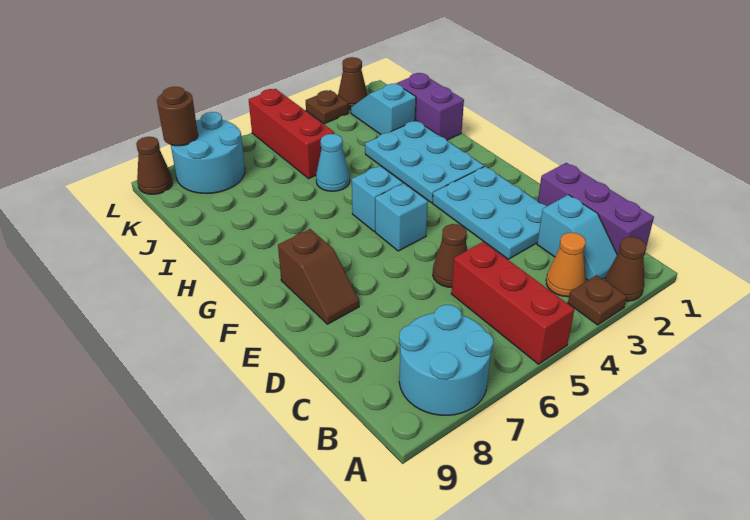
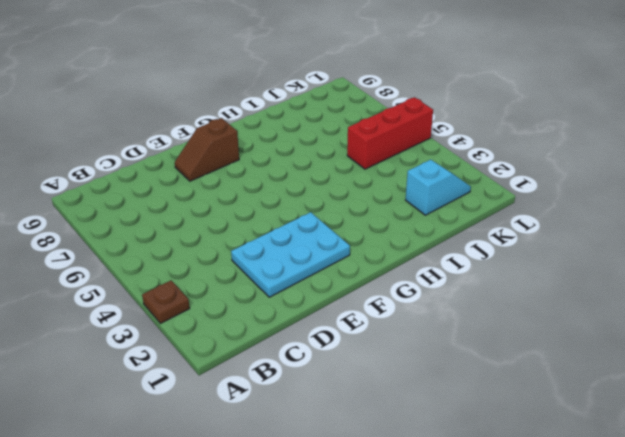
none -> brown cone A2 level 1
none -> red brick A5:C5 level 1
none -> cyan round brick A7:B8 level 1

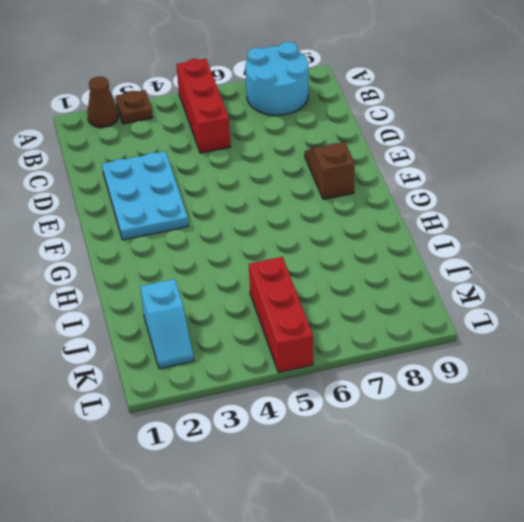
none -> purple brick B1:D1 level 1
none -> cyan slope B2:C2 level 1 top C
none -> orange cone B3 level 1

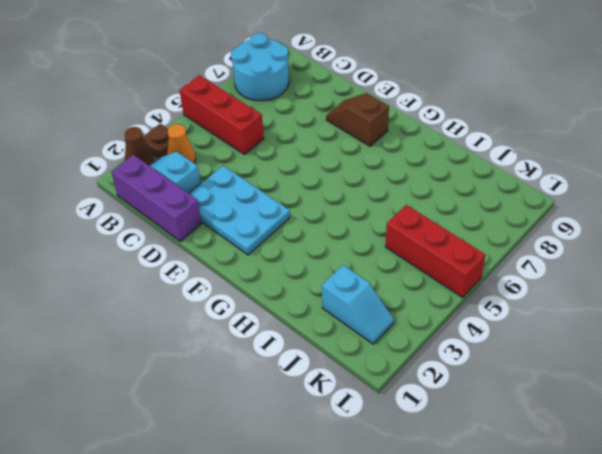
none -> brown cone D5 level 1
none -> cyan brick F5 level 1
none -> cyan plate G2:I3 level 1

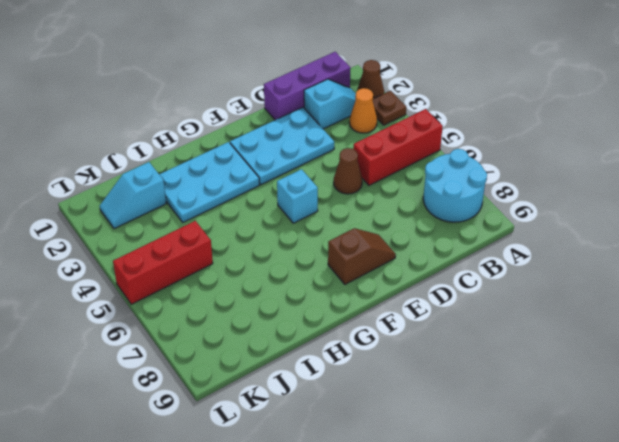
none -> cyan brick G5 level 1
none -> purple brick I1:J1 level 1
none -> cyan cone I5 level 1

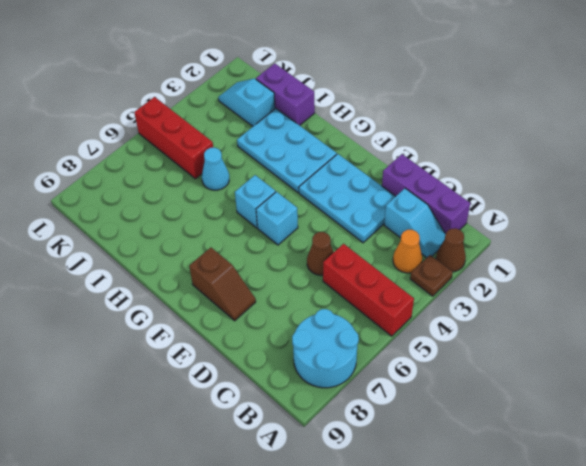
none -> cyan round brick K7:L8 level 1
none -> brown cone L2 level 1
none -> brown plate L3 level 1

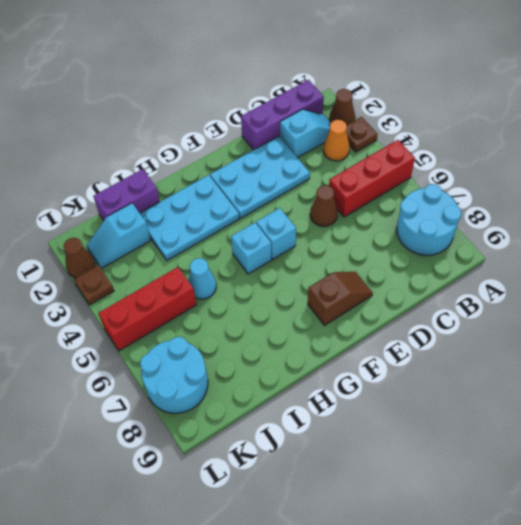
none -> brown cone L9 level 1
none -> brown round brick L8 level 2

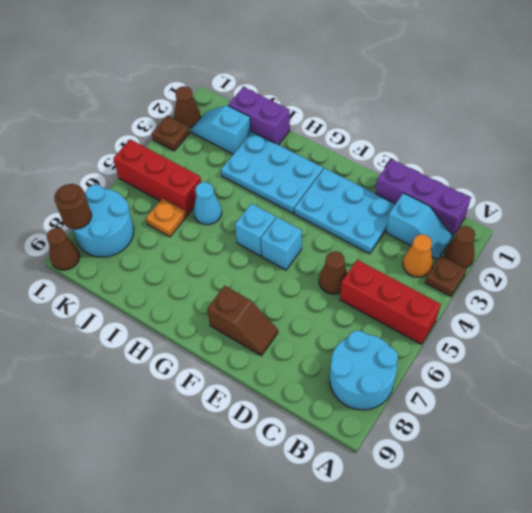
orange plate J6 level 1 -> none

